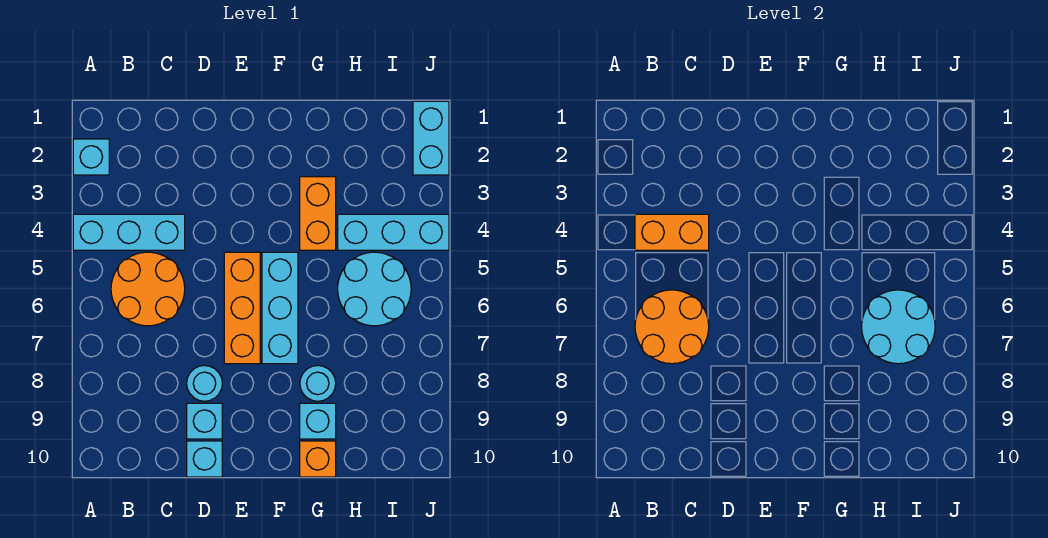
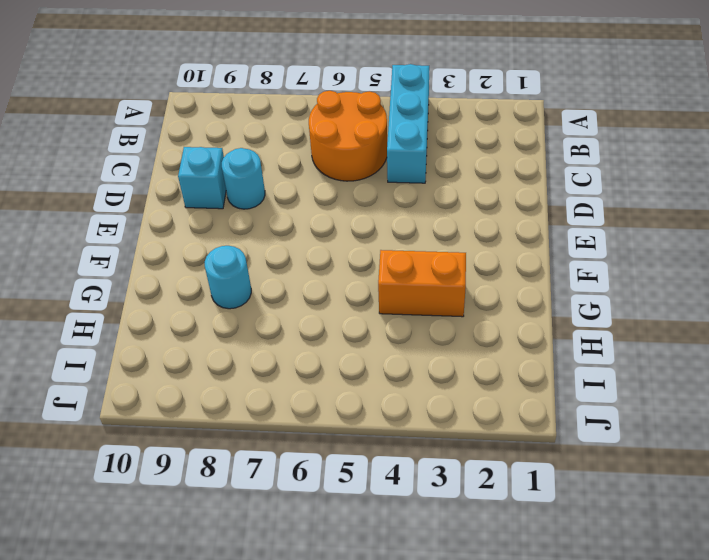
none -> cyan brick A2 level 1
none -> cyan brick D10 level 1
none -> orange brick E5:E7 level 1

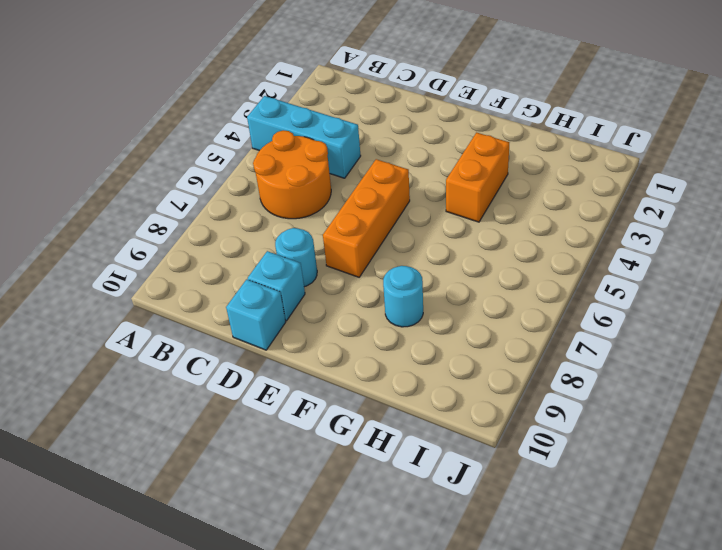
none -> cyan brick A2 level 1
none -> cyan brick F5:F7 level 1
none -> cyan brick G9 level 1

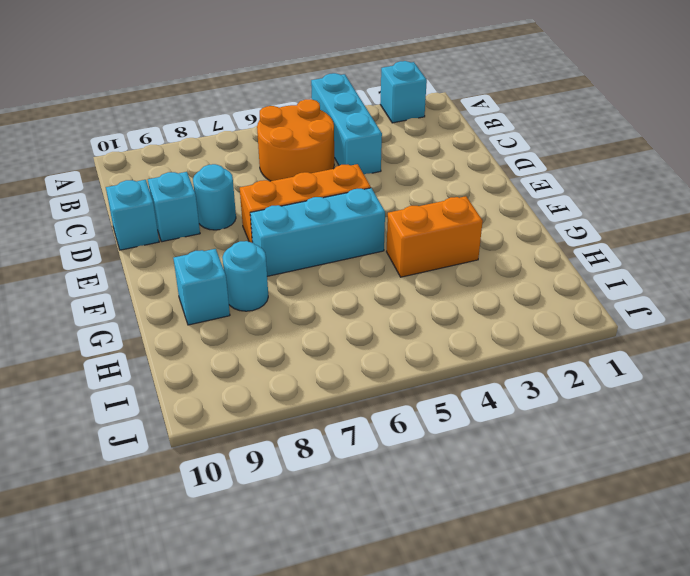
none -> orange brick G10 level 1
none -> cyan brick H4:J4 level 1
none -> cyan round brick H5:I6 level 1

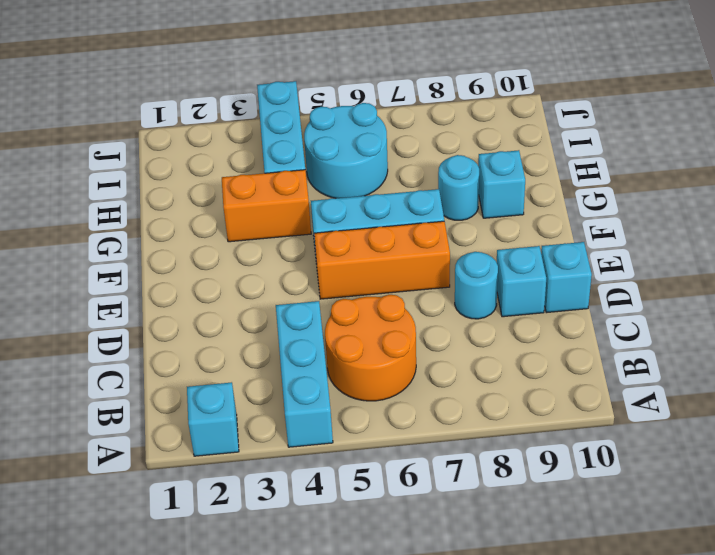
none -> orange brick G10 level 1
none -> cyan brick J1:J2 level 1
none -> orange brick B4:C4 level 2

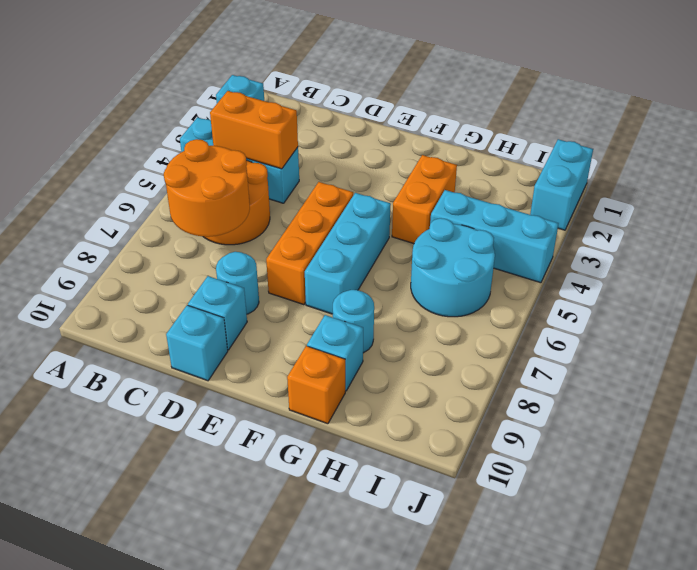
none -> cyan round brick H6:I7 level 2

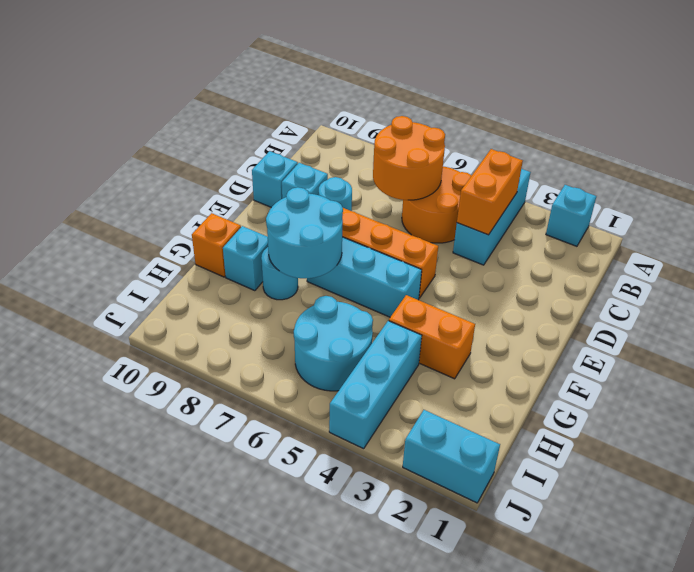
cyan round brick F7:G8 level 2 -> cyan round brick H6:I7 level 2

